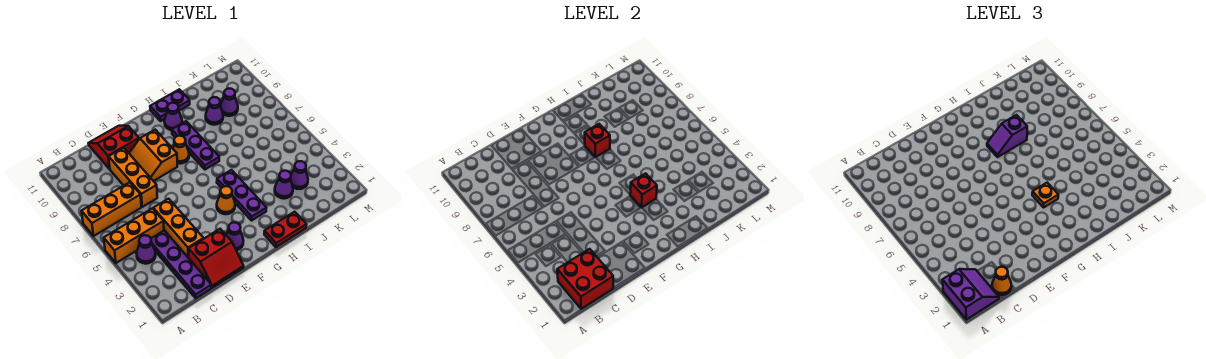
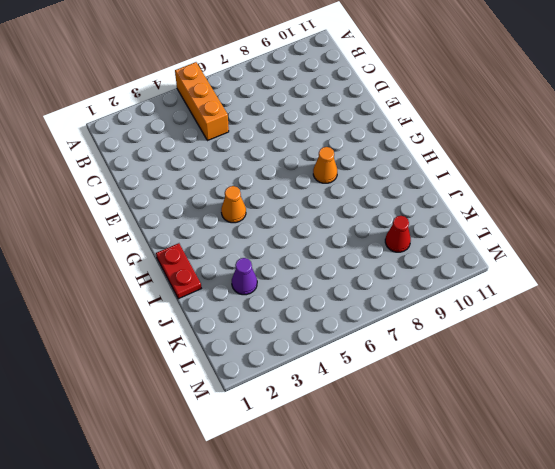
red cone K9 level 1 -> purple cone K9 level 1
none -> orange brick A7:C7 level 1
none -> purple cone B4 level 1
none -> purple plate C1:C4 level 1

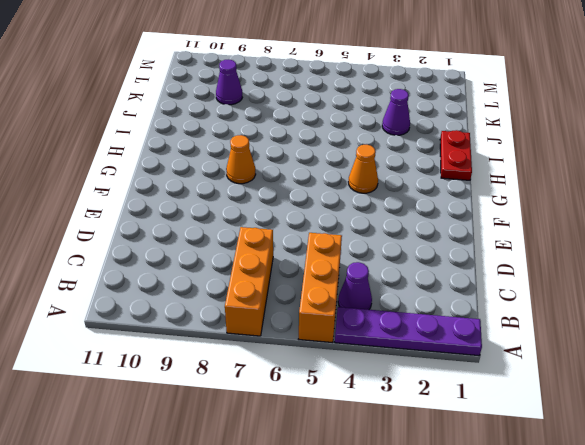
purple plate A1:A4 level 1 -> purple plate C1:C4 level 1
none -> red slope D1:E2 level 1 top 2
none -> orange brick D3:D5 level 1
none -> orange brick D7:D9 level 1

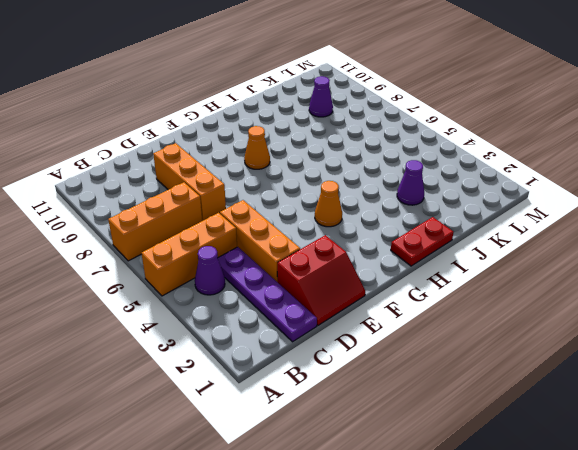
none -> red slope D10:E11 level 1 top 10
none -> orange slope E8:F9 level 1 top F
none -> purple cone F2 level 1

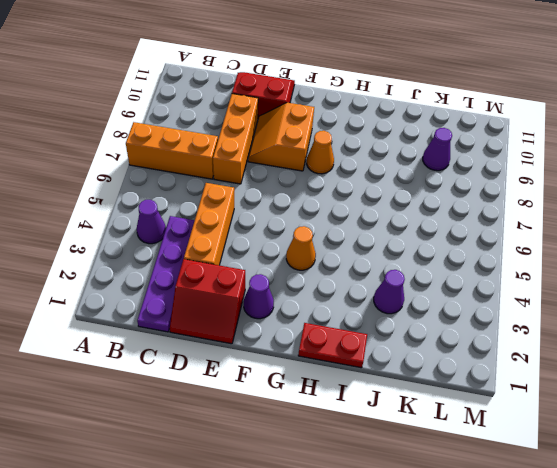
none -> orange brick A5:C5 level 1
none -> purple plate H3:H5 level 1
none -> purple plate H7:H9 level 1

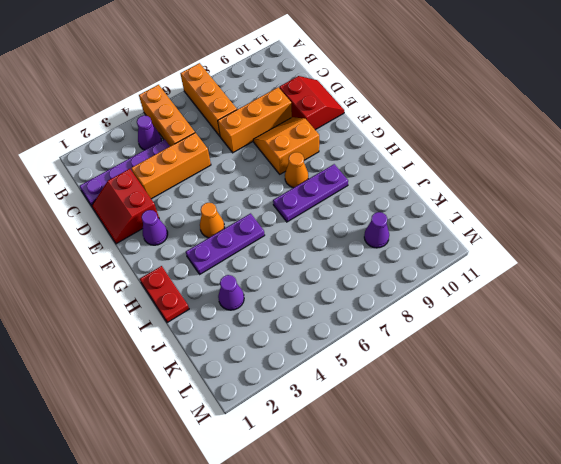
none -> purple cone H10 level 1
none -> purple plate H11:I11 level 1
none -> purple cone J9 level 1

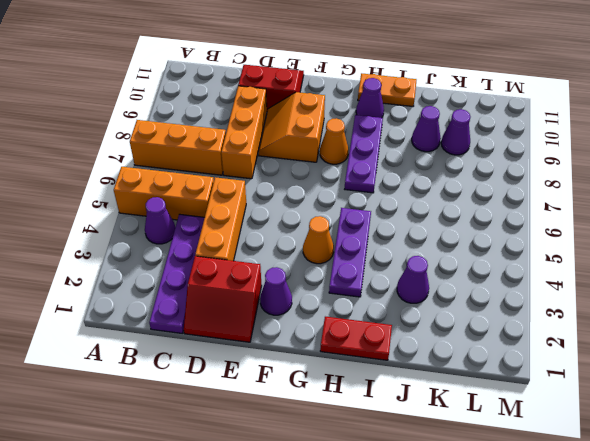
orange plate H11:I11 level 1 -> purple plate H11:I11 level 1
none -> purple cone K3 level 1
none -> red brick B1:C2 level 2
none -> red brick H4 level 2

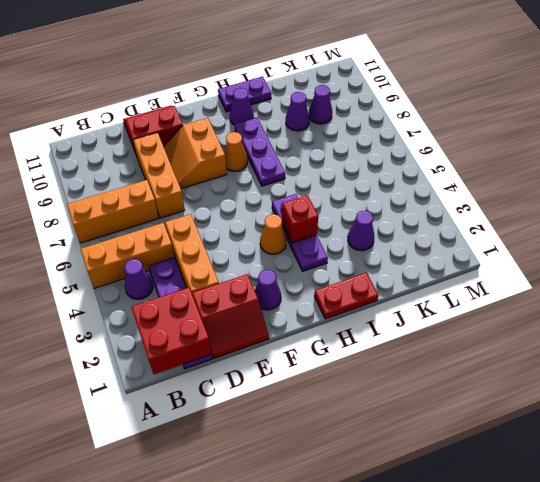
none -> purple cone K3 level 1
none -> red brick H8 level 2
none -> purple slope A1:B2 level 3 top A

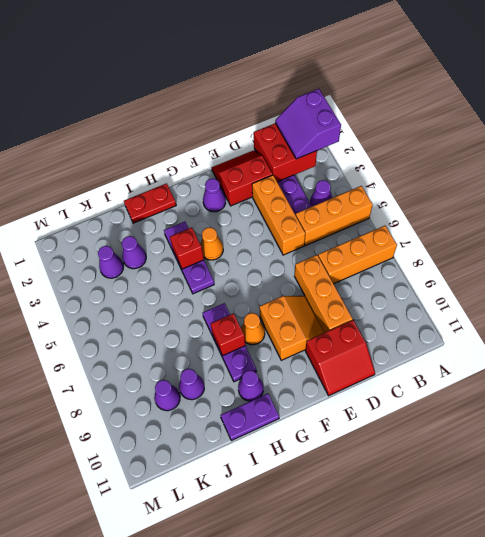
none -> orange cone C1 level 3
none -> orange plate H4 level 3
none -> purple slope H8:I8 level 3 top I

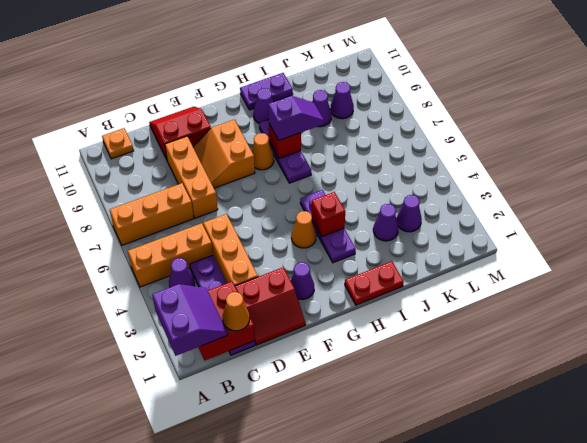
orange plate B11 level 1 -> orange plate H4 level 3
purple slope H8:I8 level 3 top H -> purple slope H8:I8 level 3 top I

